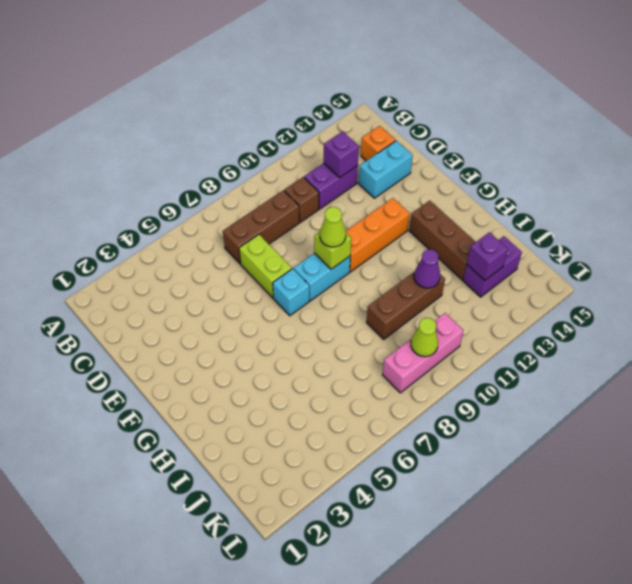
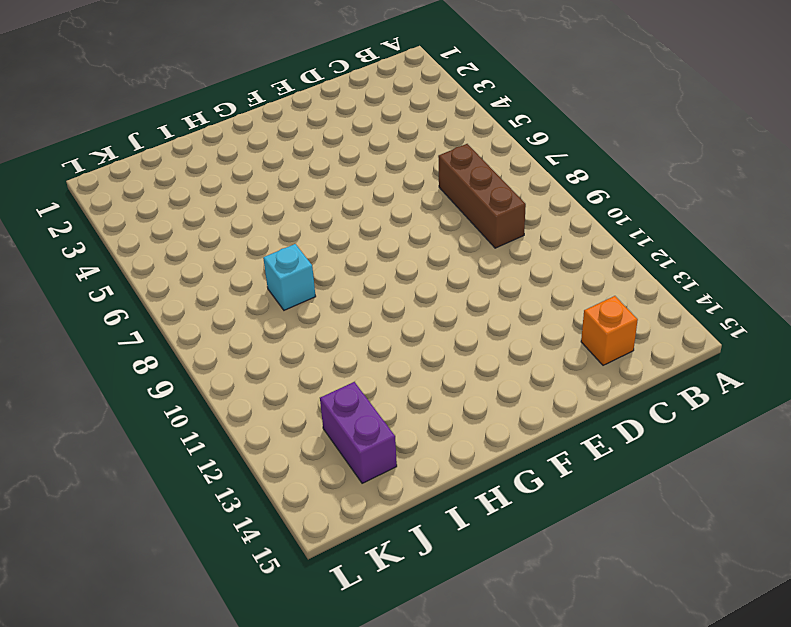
cyan brick I8 level 1 -> cyan brick F7 level 1
none -> brown brick C10 level 1
none -> purple brick C11:C12 level 1
none -> lime brick D7:E7 level 1

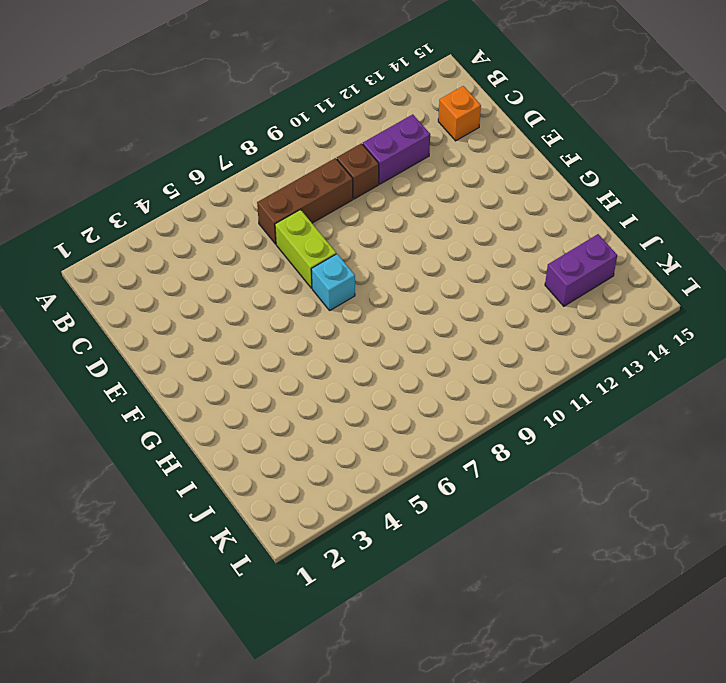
none -> cyan brick D13:D14 level 1
none -> cyan brick F8:F9 level 1
none -> orange brick F10:F12 level 1

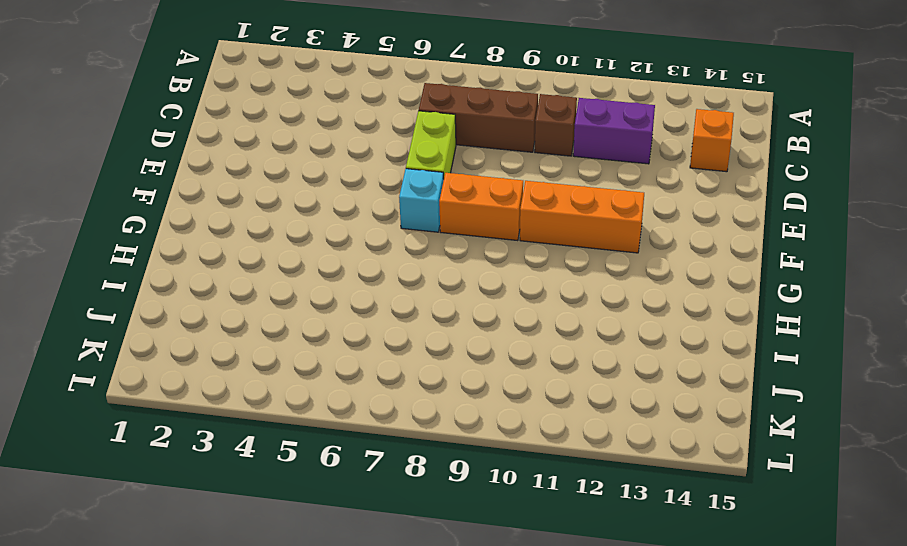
orange brick F8:F9 level 1 -> cyan brick F8:F9 level 1
none -> cyan brick D13:D14 level 1
none -> brown brick G13:I13 level 1
none -> brown brick I9:I11 level 1

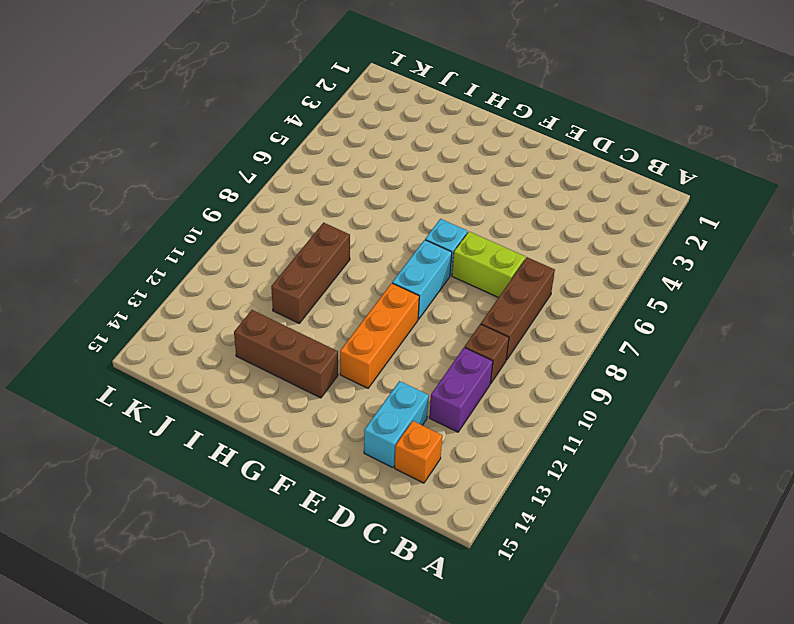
none -> purple brick J13:J14 level 1
none -> pink brick K8:K10 level 1
none -> purple brick C12 level 2

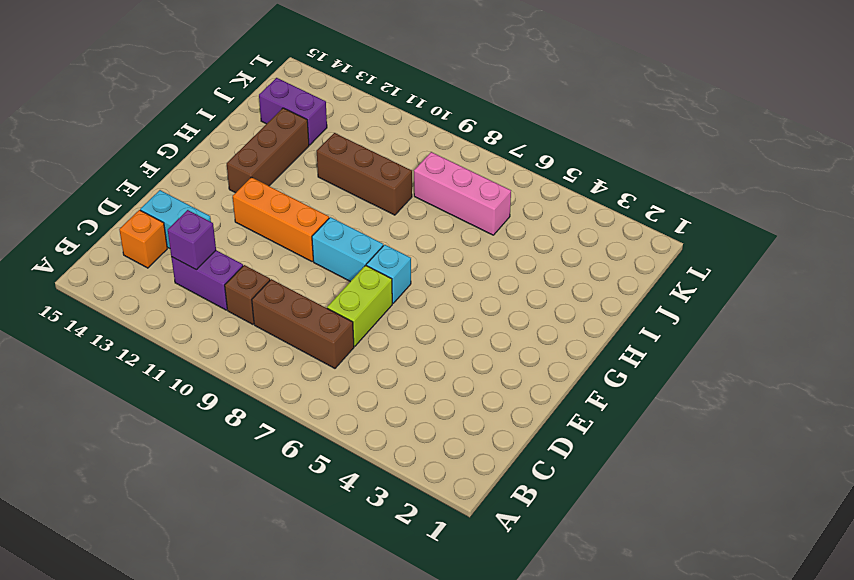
pink brick J6:J8 level 1 -> pink brick K8:K10 level 1
none -> lime brick F9 level 2
none -> purple cone I11 level 2
none -> purple brick J13 level 2

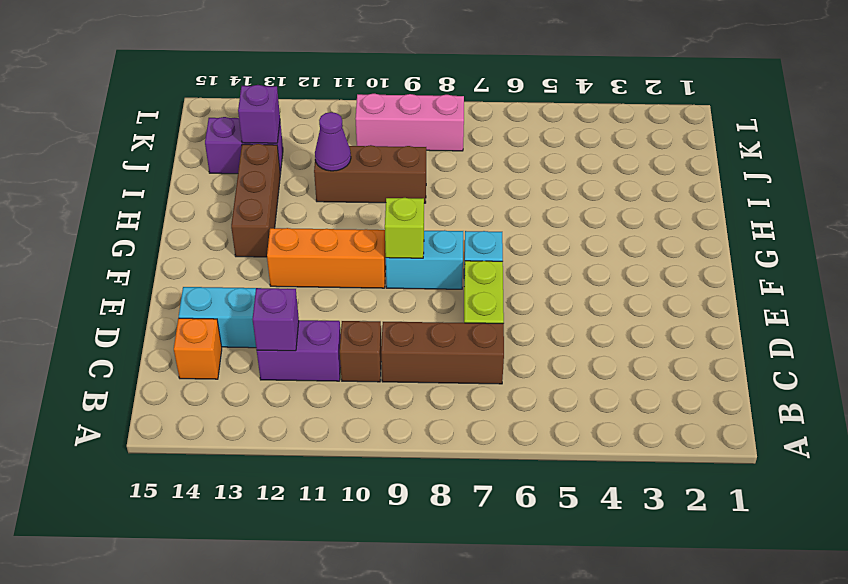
none -> lime cone K9 level 2
none -> lime cone F9 level 3

